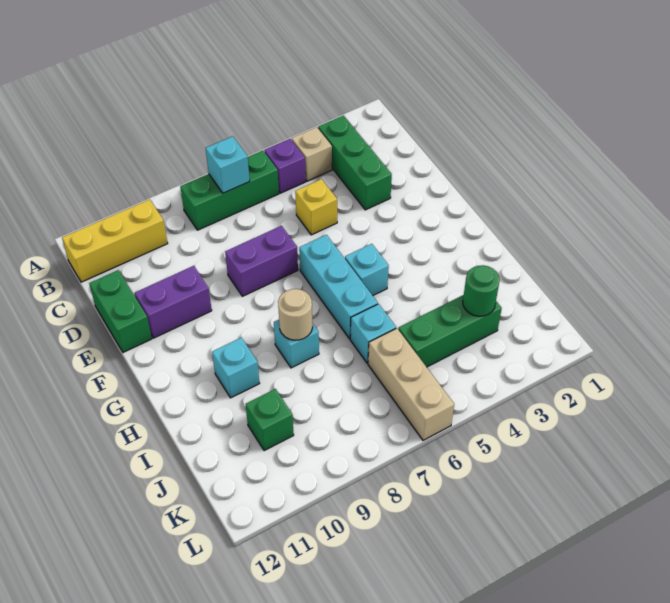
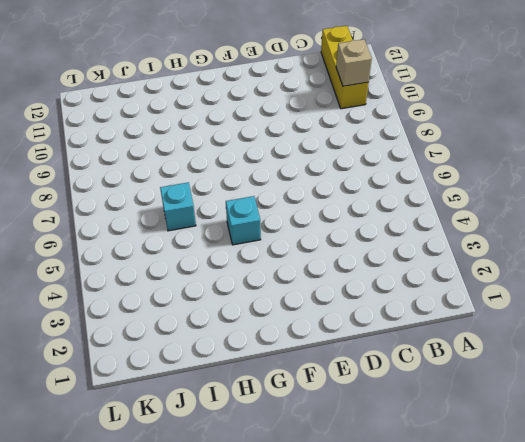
tan brick B10 level 2 -> tan brick B4 level 1
none -> green brick B3:D3 level 1
none -> purple brick B5 level 1
none -> green brick B6:B8 level 1

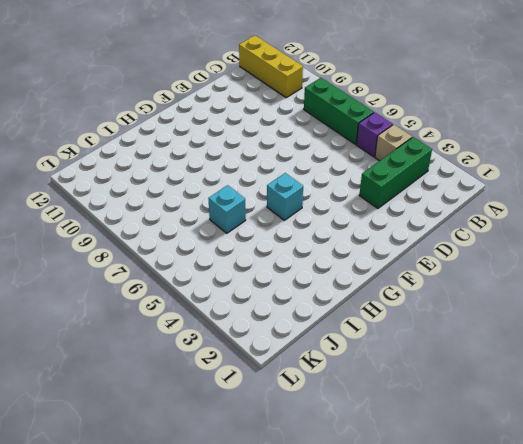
none -> yellow brick D5 level 1
none -> green brick D12:E12 level 1
none -> purple brick E7:E8 level 1

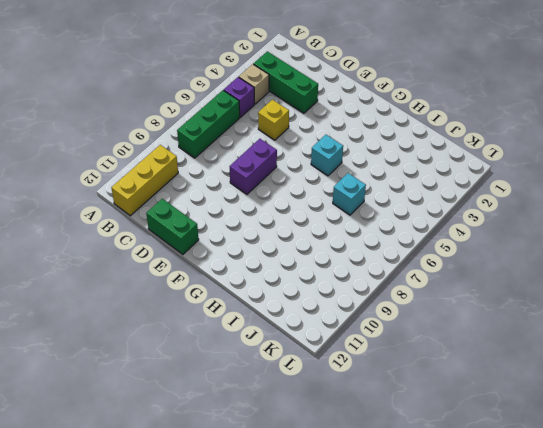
none -> purple brick E10:E11 level 1
none -> cyan brick F6:H6 level 1
none -> cyan brick H8 level 1

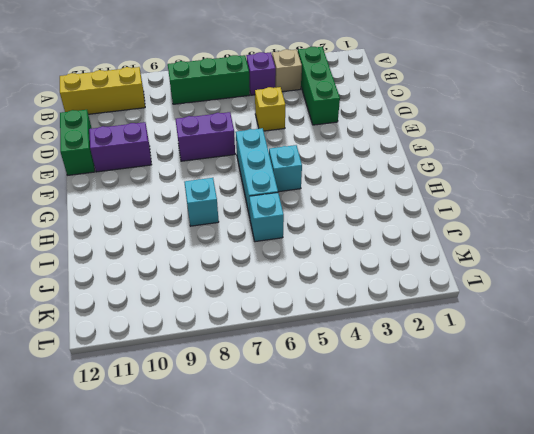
none -> cyan brick H10 level 1
none -> green brick J3:J5 level 1
none -> tan brick J6:L6 level 1

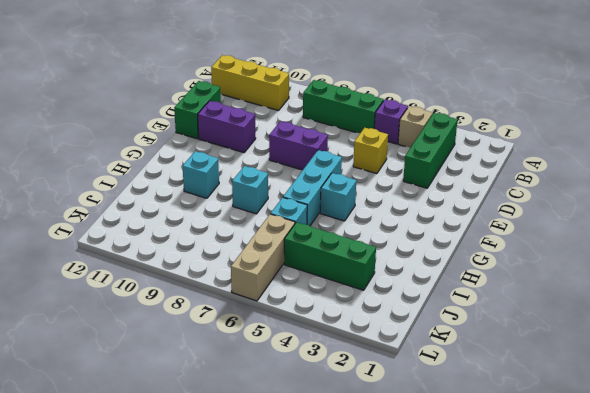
none -> green brick J10 level 1
none -> cyan brick B7 level 2
none -> tan round brick H8 level 2

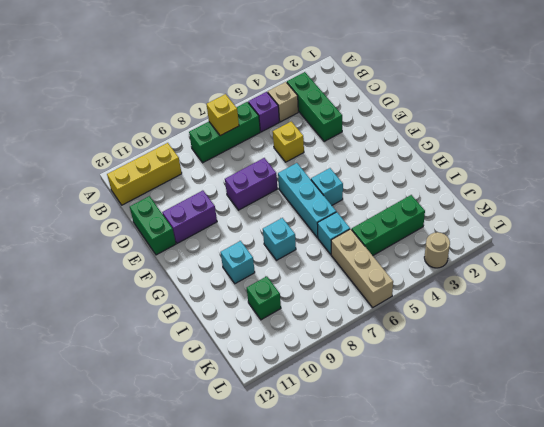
yellow brick B7 level 2 -> cyan brick B7 level 2
tan round brick L3 level 1 -> tan round brick H8 level 2
none -> green round brick J3 level 2

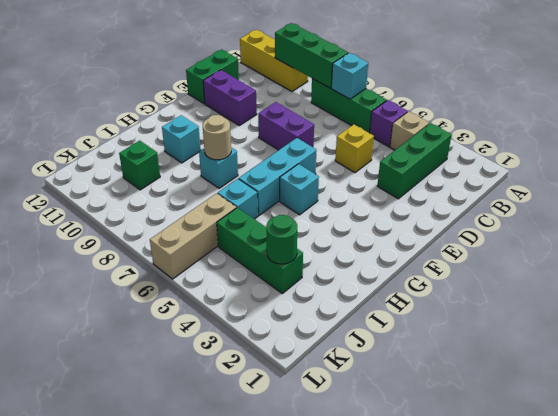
green brick B8:B10 level 2 -> none

